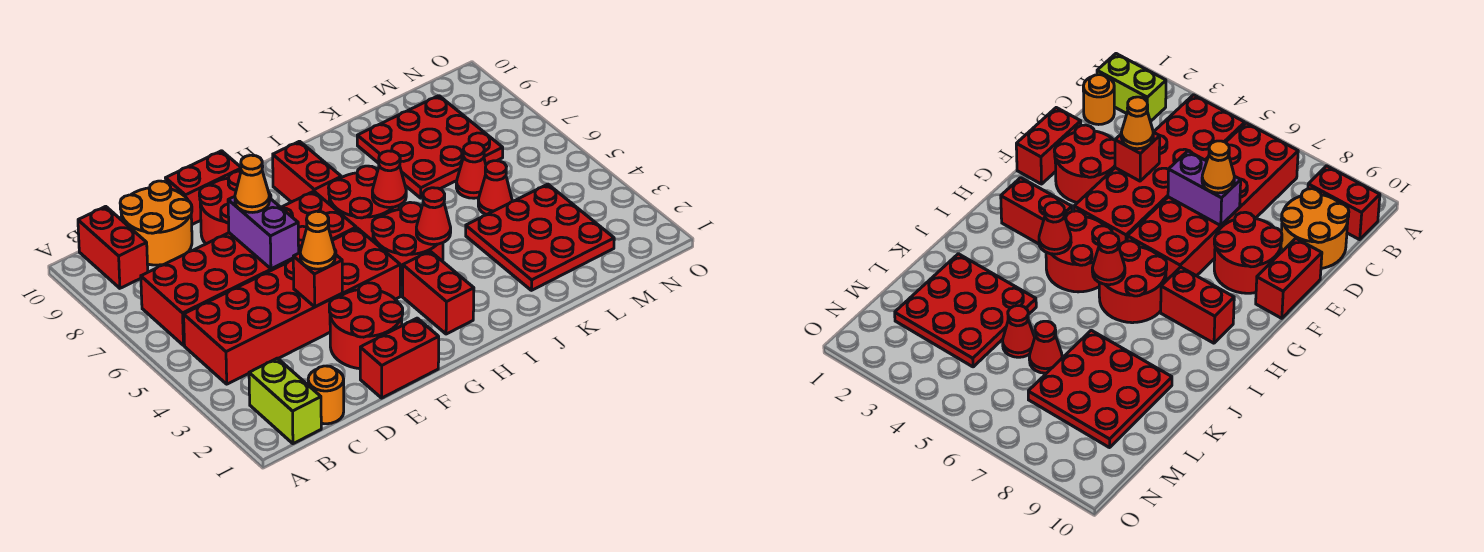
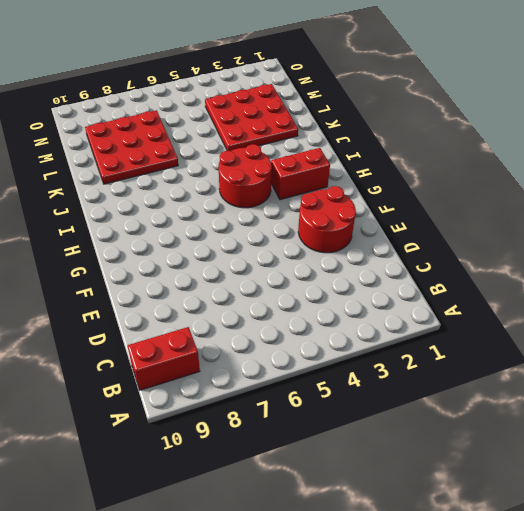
none -> lime brick B1:B2 level 1
none -> red brick B4:G5 level 1
none -> red brick B6:G7 level 1

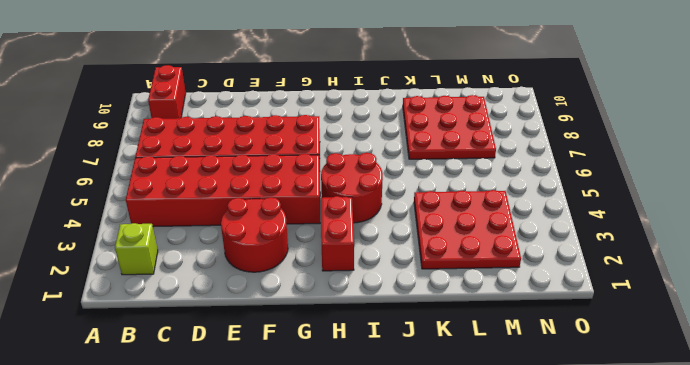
lime brick B2 level 1 -> lime brick B1:B2 level 1
none -> orange round brick C1 level 1
none -> orange round brick C9:D10 level 1
none -> red brick E1:F1 level 1

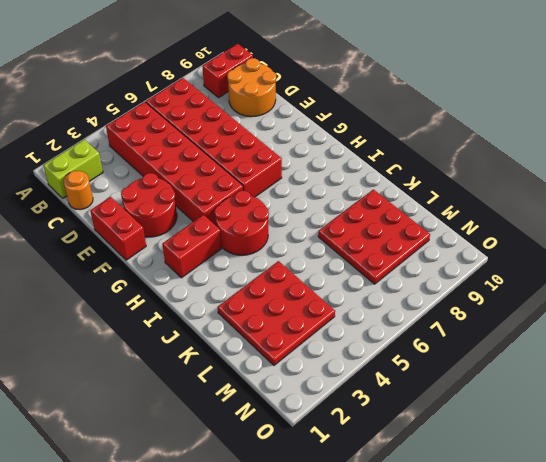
none -> red round brick E8:F9 level 1
none -> red brick E10:F10 level 1
none -> red round brick H6:I7 level 1

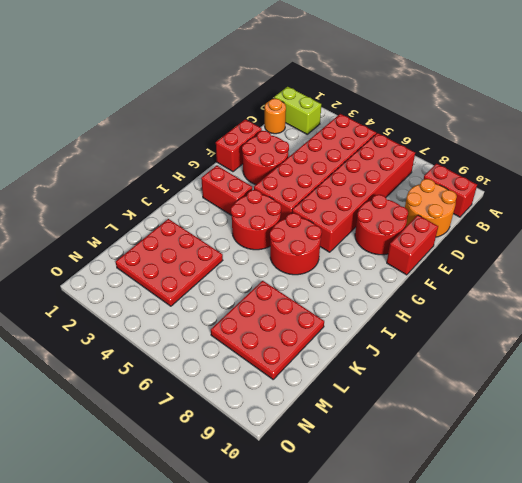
none -> red brick H8:H9 level 1
none -> red cone L5 level 1
none -> red cone L6 level 1

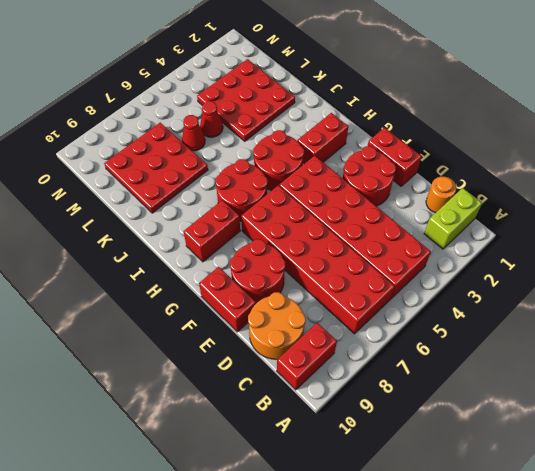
none -> red brick E4 level 2
none -> purple brick E6:E7 level 2
none -> red cone I4 level 2

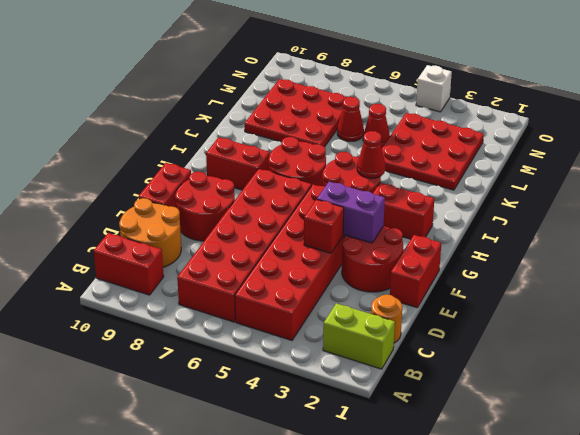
purple brick F3:F4 level 2 -> purple brick E6:E7 level 2
white brick O4 level 1 -> none
none -> red cone I6 level 2
none -> orange cone E4 level 3
none -> orange cone E7 level 3

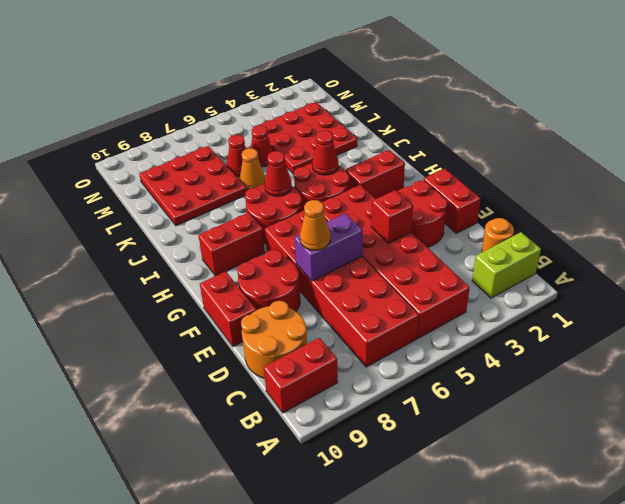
orange cone K6 level 1 -> orange cone E4 level 3

